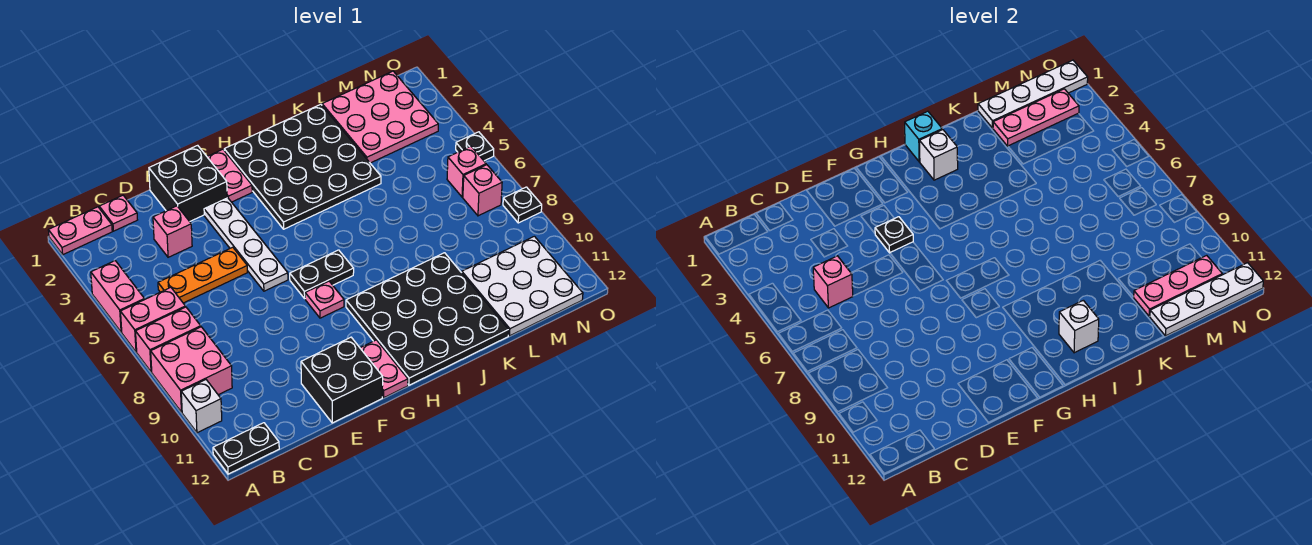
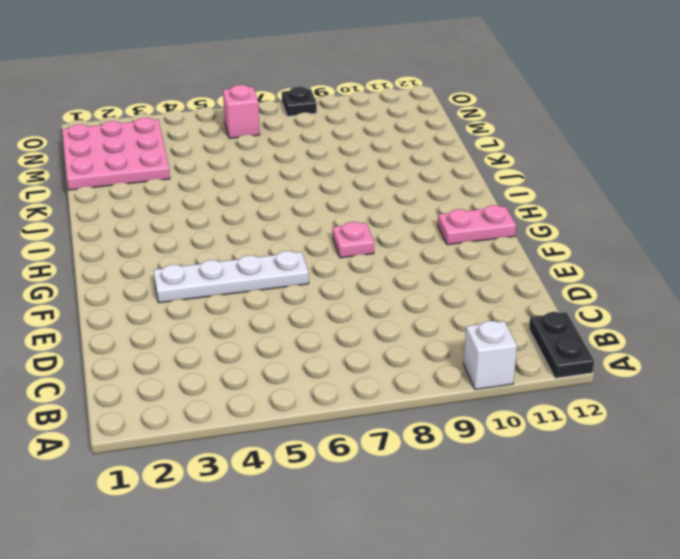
none -> pink plate A1:B1 level 1
none -> pink brick A4:A5 level 1
none -> pink brick A6:B6 level 1
none -> pink brick A7:B7 level 1

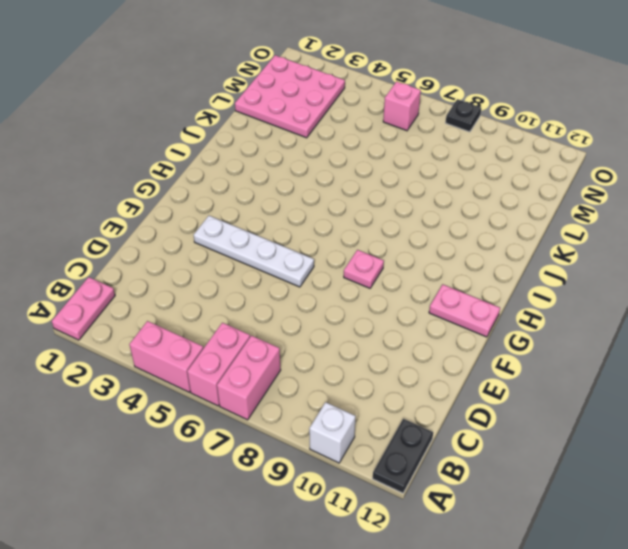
none -> pink brick A8:B9 level 1
none -> pink plate C1 level 1
none -> orange plate C5:E5 level 1
none -> pink brick D3 level 1

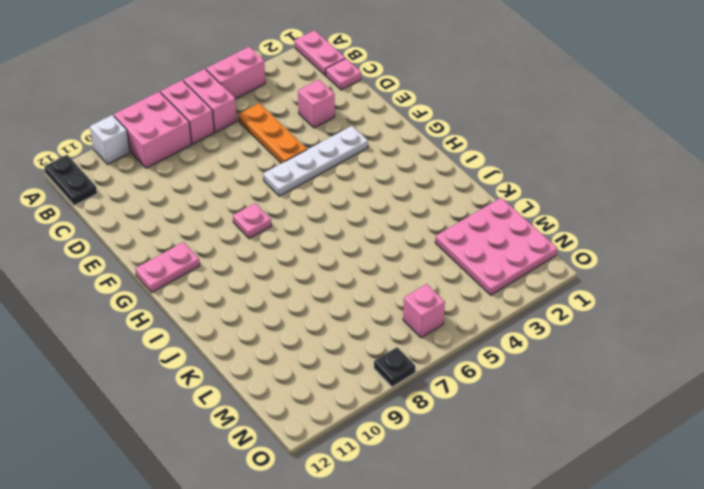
none -> black brick E1:F2 level 1
none -> black brick E11:F12 level 1
none -> pink plate G1:G2 level 1
none -> black plate G7:H7 level 1

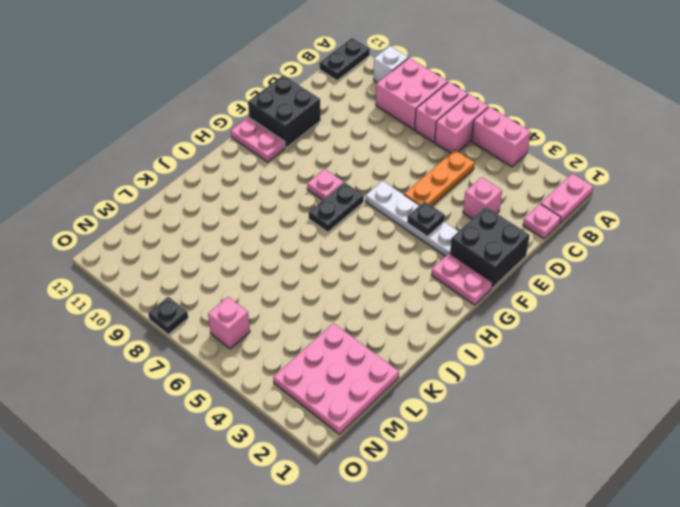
none -> black plate H1:K4 level 1
none -> black plate H9:K12 level 1
none -> white plate L10:N12 level 1
none -> pink brick N7 level 1

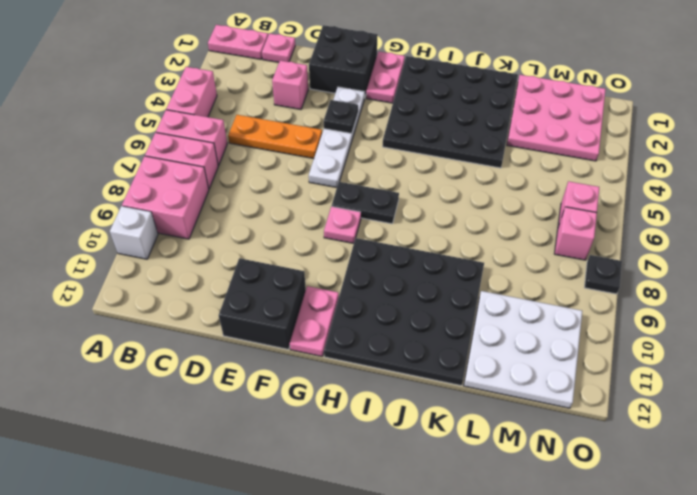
none -> black plate A12:B12 level 1
none -> black plate O5 level 1
none -> pink brick C5 level 2
none -> cyan brick I1 level 2

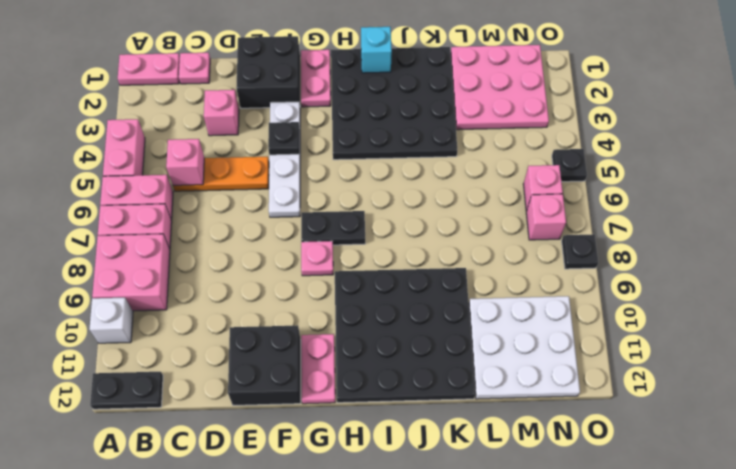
none -> white brick I2 level 2
none -> white brick I11 level 2
none -> white plate L1:O1 level 2
none -> pink plate L2:N2 level 2

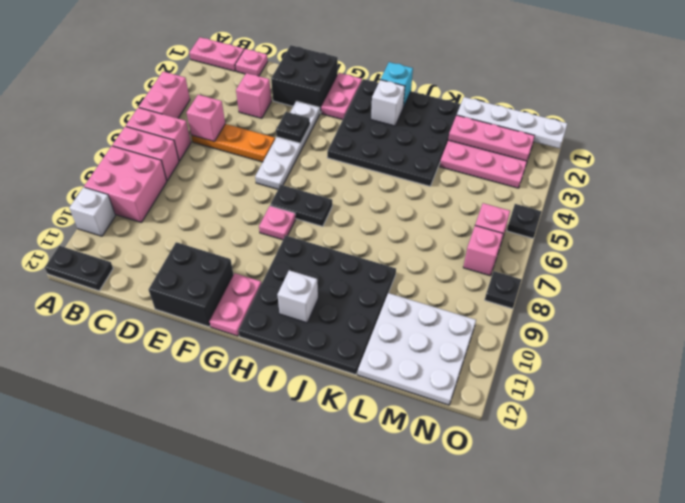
none -> pink plate L11:N11 level 2
none -> white plate L12:O12 level 2

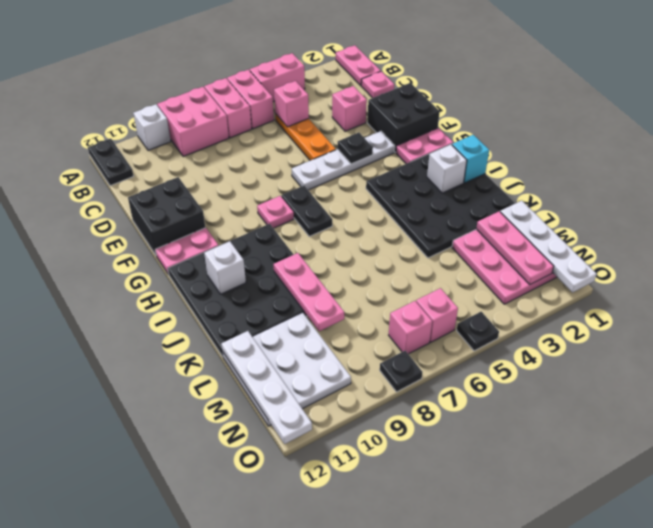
pink plate J9:L9 level 2 -> pink plate L11:N11 level 2

